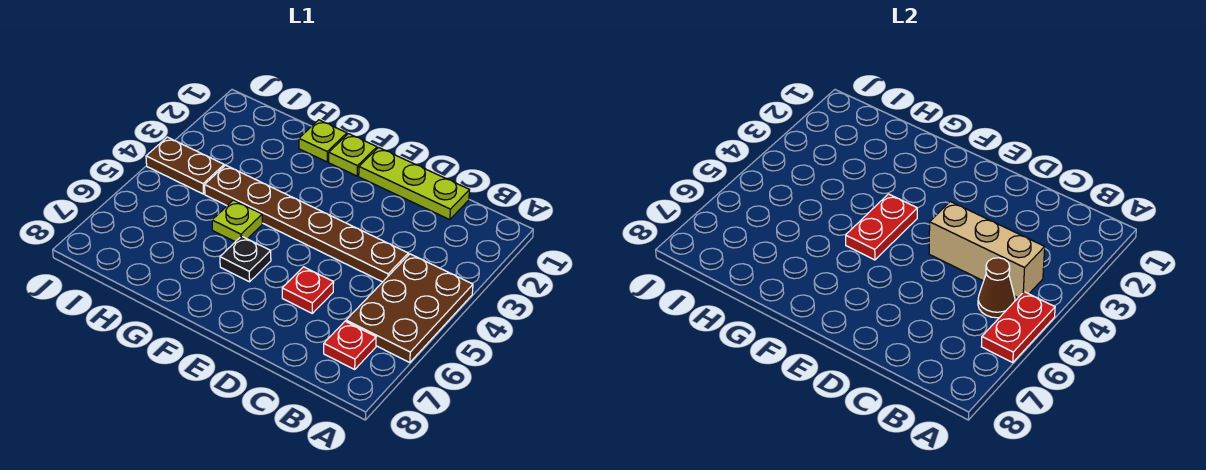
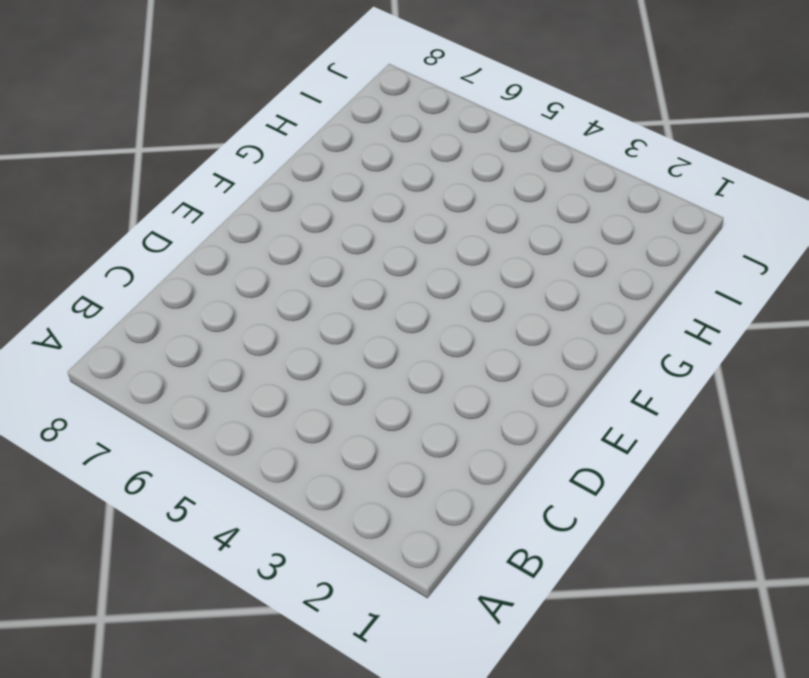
none -> brown plate A4:B6 level 1
none -> red plate B7 level 1
none -> lime plate C1:E1 level 1

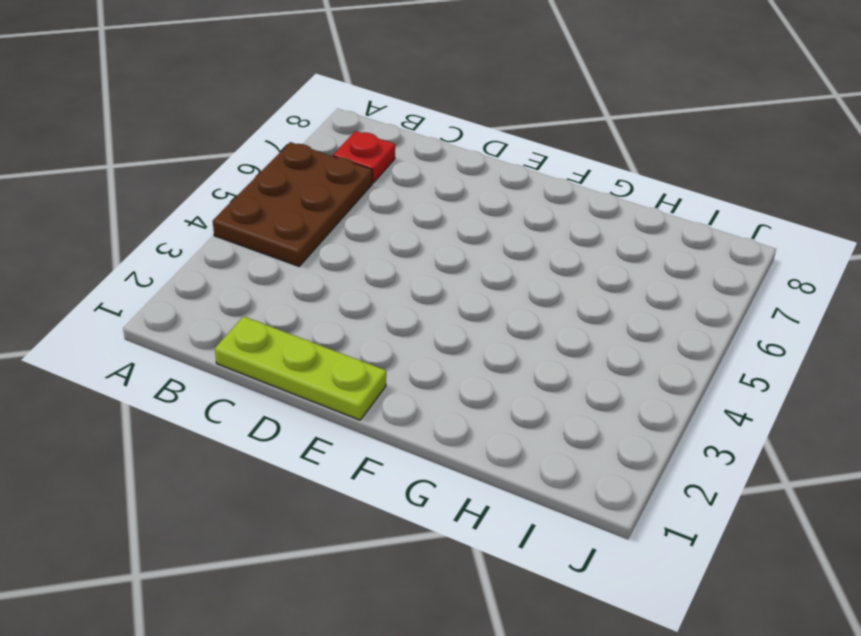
none -> brown plate C4:H4 level 1
none -> red plate D6 level 1
none -> lime plate F1 level 1

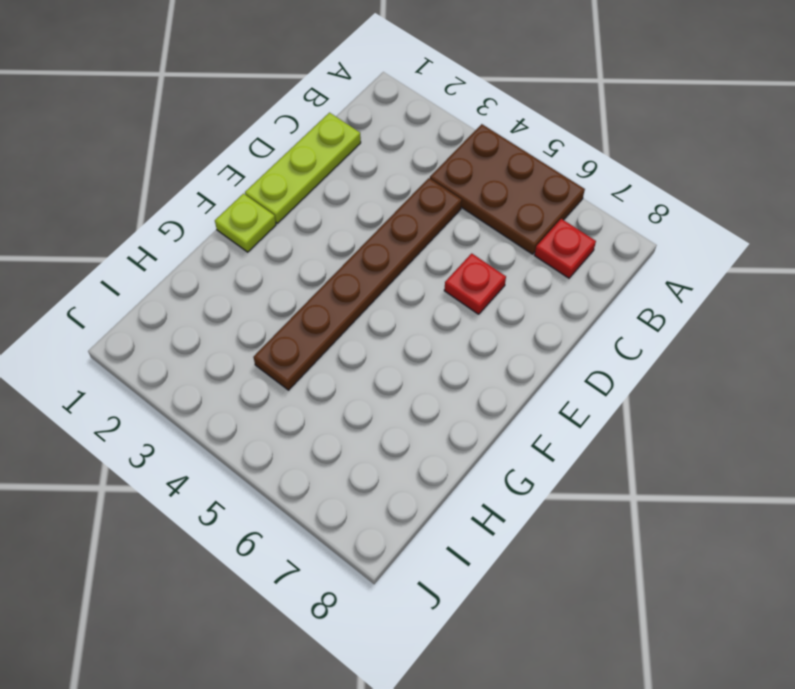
none -> black plate F6 level 1
none -> lime plate G1 level 1
none -> lime plate G5 level 1

